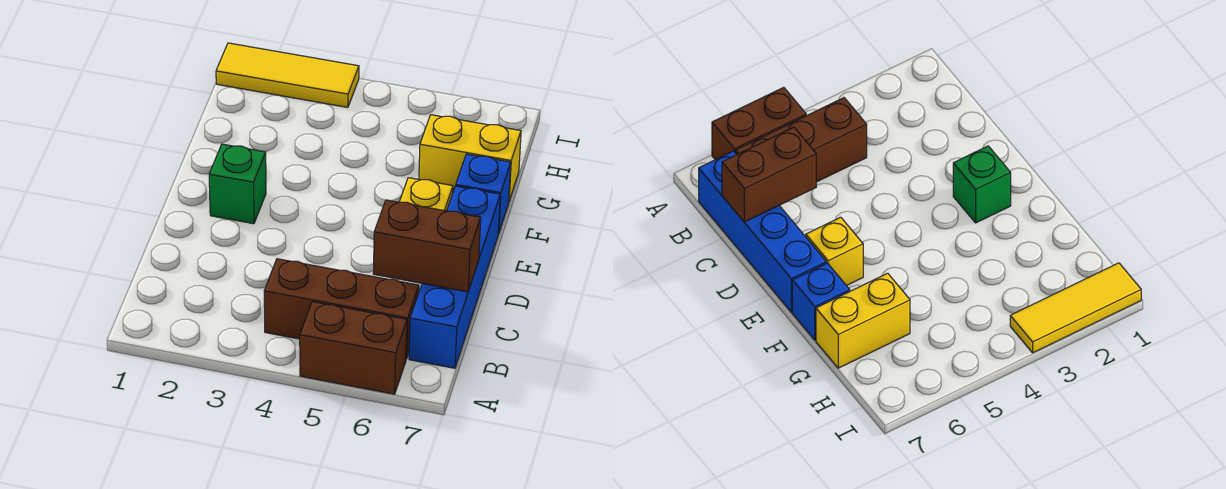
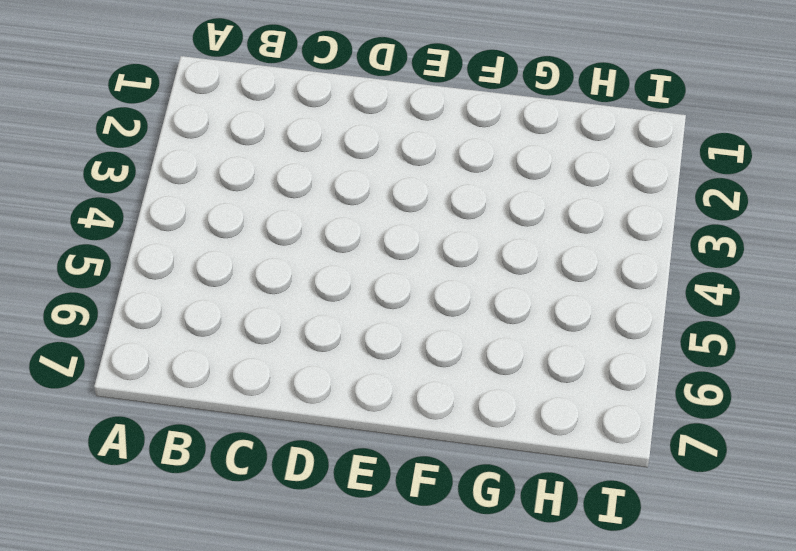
none -> brown brick A5:A6 level 1
none -> brown brick B4:B6 level 1

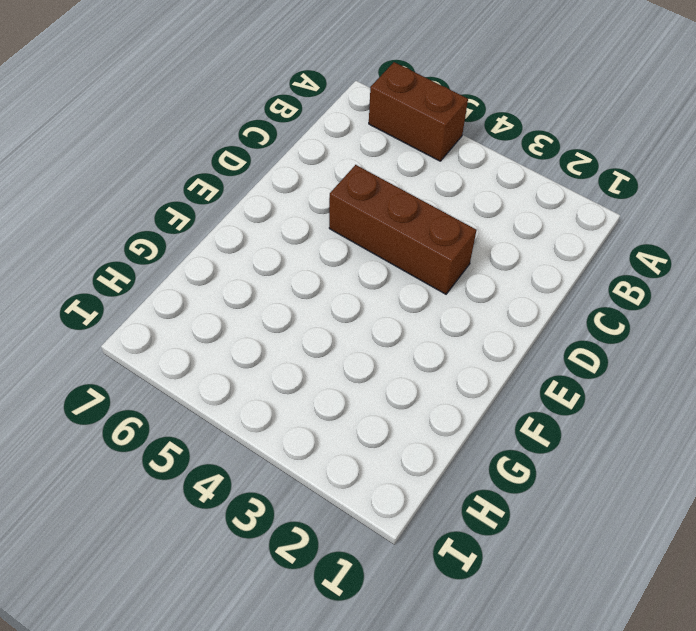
brown brick D3:D5 level 1 -> brown brick B4:B6 level 1
none -> blue brick B7:E7 level 1
none -> green brick E2 level 1

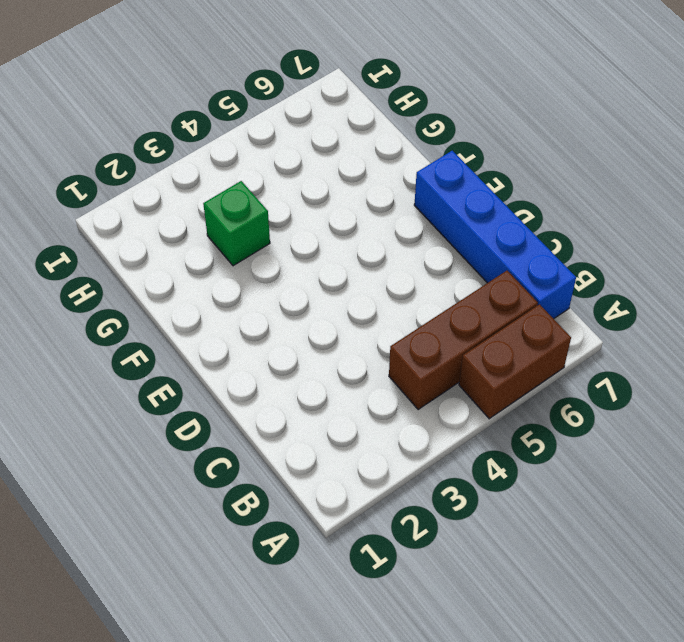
green brick G3 level 1 -> green brick E2 level 1
none -> yellow brick E6 level 1
none -> blue brick F7 level 1

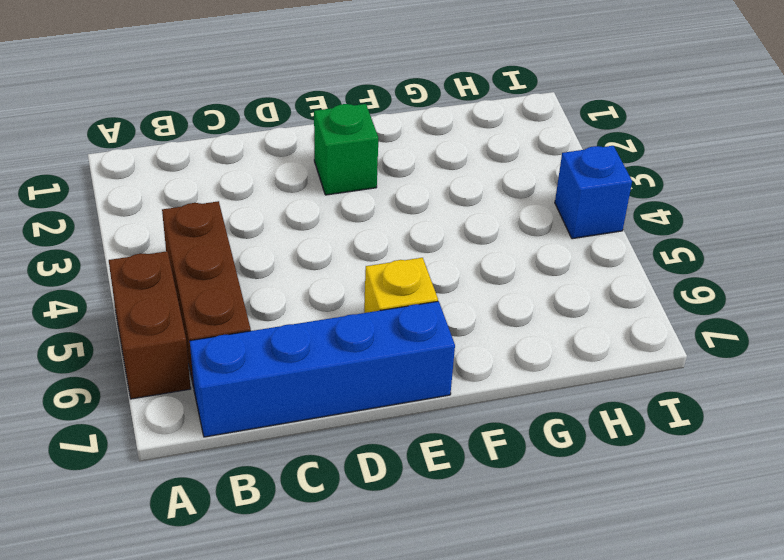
blue brick I4 level 1 -> blue brick F7 level 1
none -> yellow brick G6:G7 level 1
none -> yellow tile I1:I3 level 1

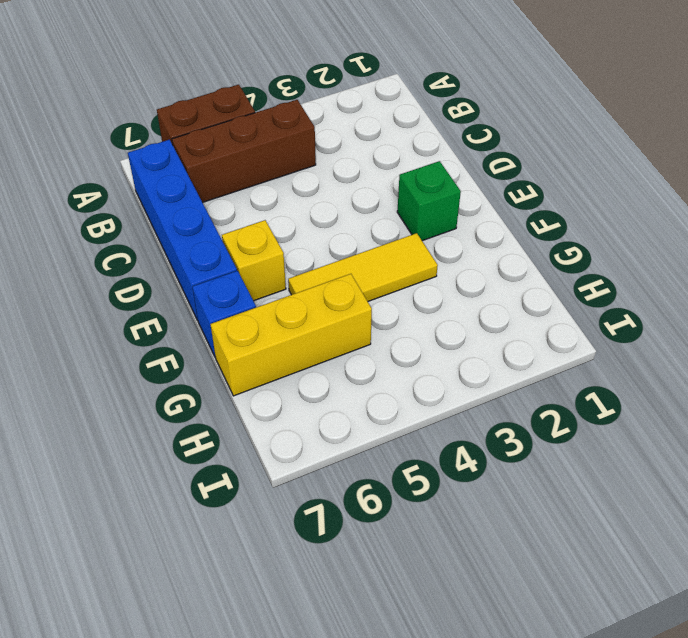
yellow tile F3:F5 level 1 -> yellow tile I1:I3 level 1
yellow brick G5:G7 level 1 -> yellow brick G6:G7 level 1
none -> brown brick C6:C7 level 2

